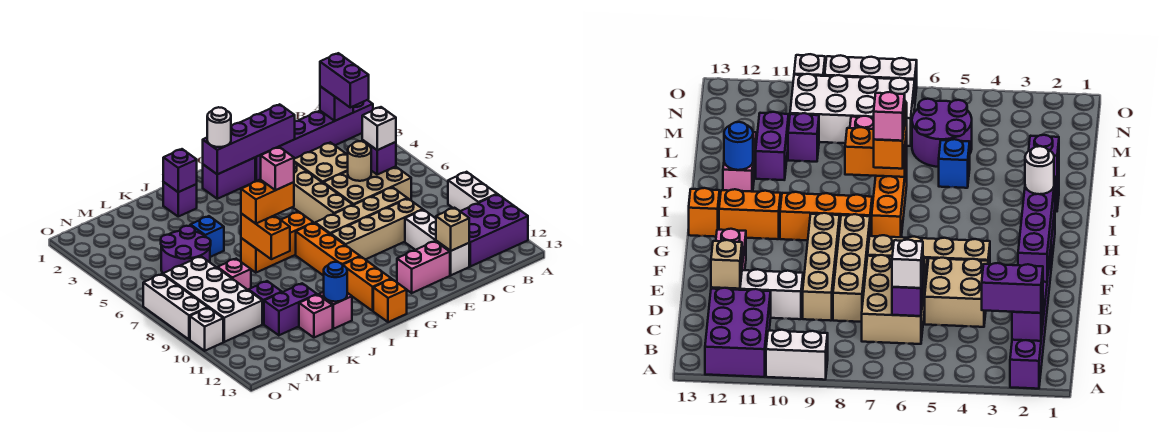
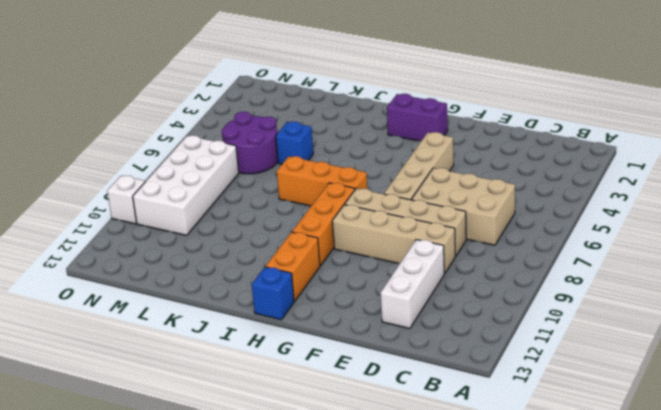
blue brick H13 level 1 -> orange brick H13 level 1
none -> purple brick A2:F2 level 1
none -> white brick A9:A10 level 1
none -> purple brick A11:C12 level 1
none -> tan brick D4:E5 level 1

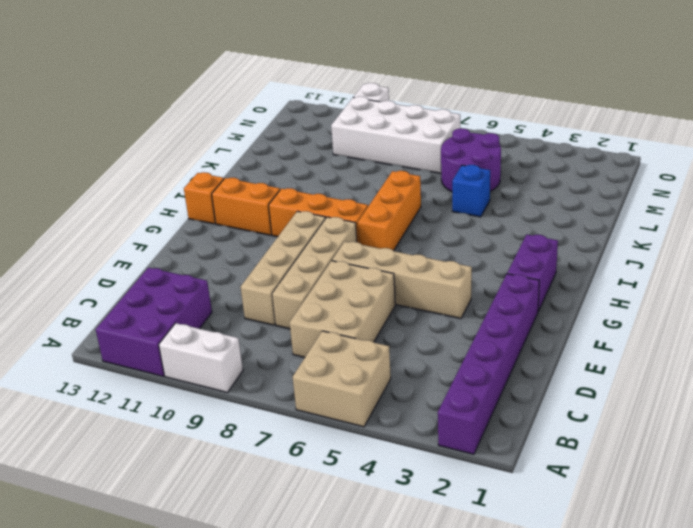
tan brick A5:B6 level 1 -> tan brick D4:E5 level 1
none -> white brick D10:D12 level 1
none -> pink brick E12:F12 level 1
none -> purple brick J2 level 1
none -> pink brick J12 level 1

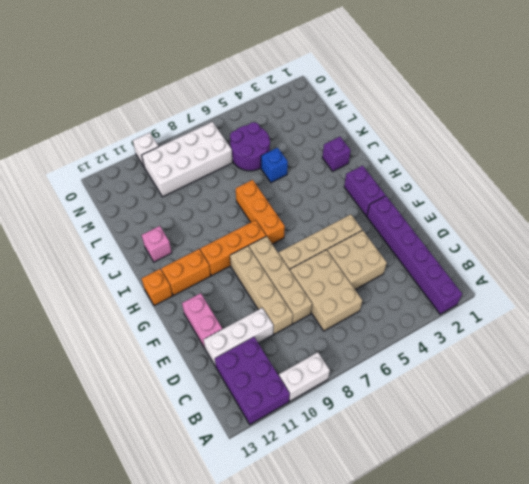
none -> purple brick K11:L11 level 1
none -> pink brick K12 level 1
none -> pink brick L8 level 1
none -> purple brick L10 level 1

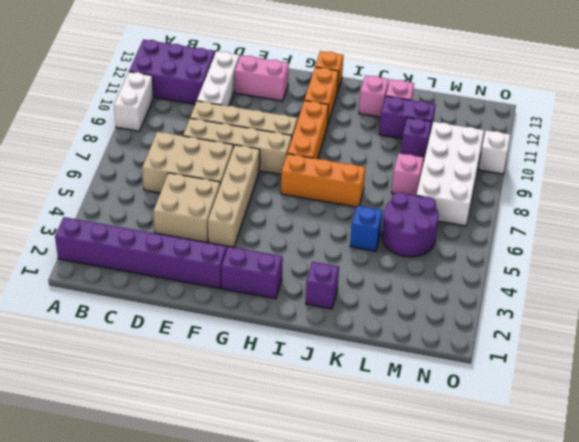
none -> white brick O7:O9 level 1
none -> purple brick B2 level 2
none -> purple brick C6 level 2
none -> tan round brick D6 level 2

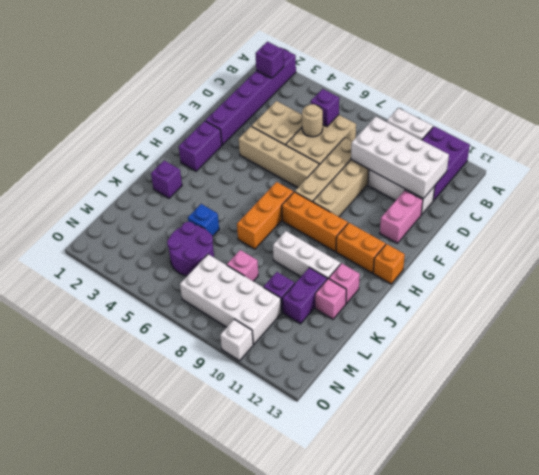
white brick C9:D12 level 2 -> tan brick D12 level 2
white brick J9:J11 level 1 -> white brick O7:O9 level 1
none -> purple brick E2:H2 level 2
none -> purple brick J2 level 2
none -> orange brick J7:J8 level 2
none -> blue round brick J12 level 2

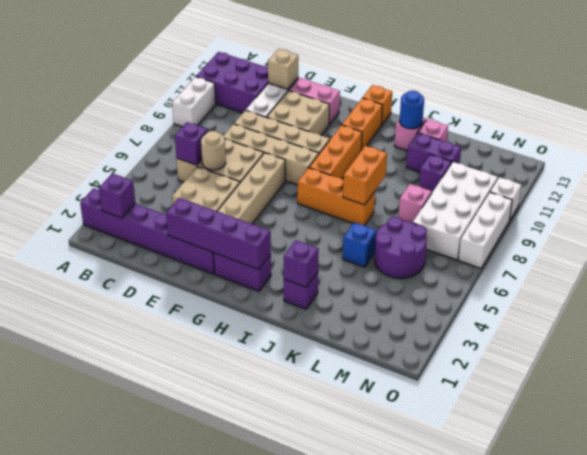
tan brick E10:F11 level 1 -> none
none -> purple brick B2:B3 level 3
none -> white brick C6 level 3
none -> white round brick H2 level 3
none -> orange brick I7:J7 level 3

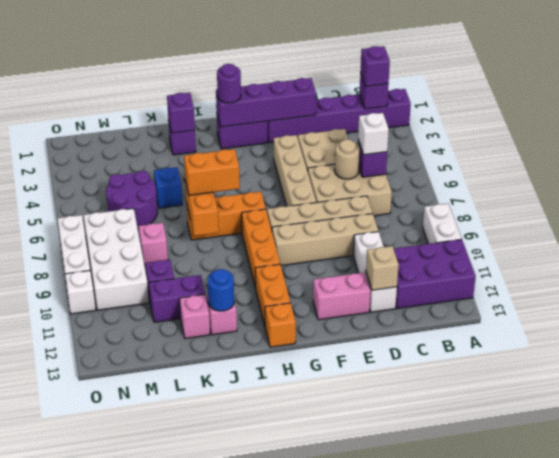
purple brick B2 level 3 -> purple brick B2:B3 level 3
purple round brick H2 level 3 -> white round brick H2 level 3
none -> pink brick I7 level 4

